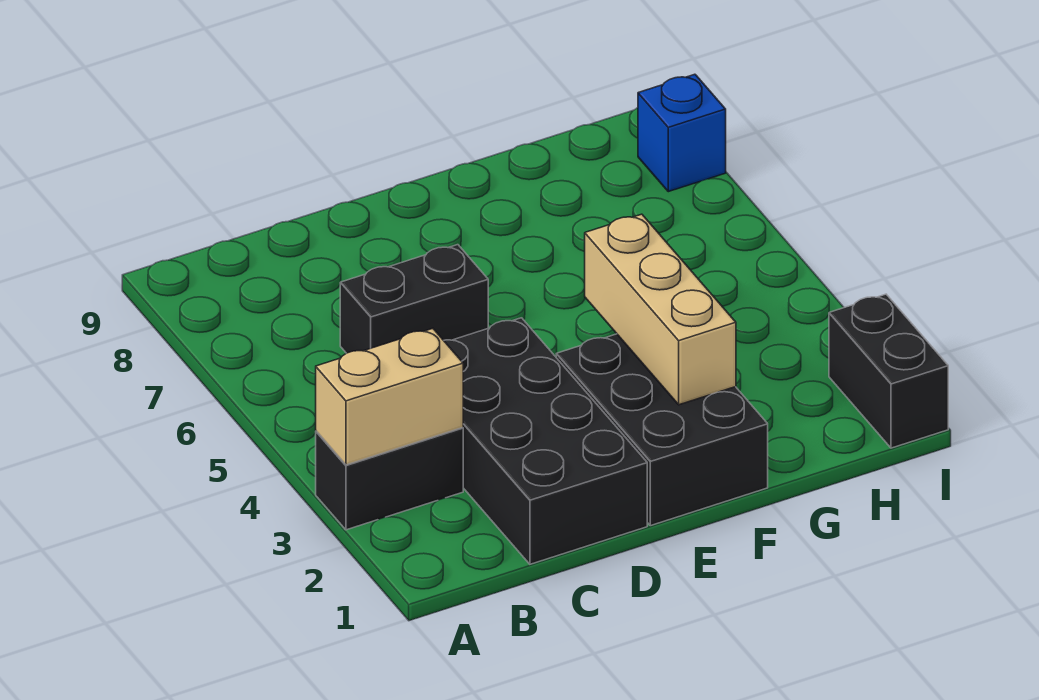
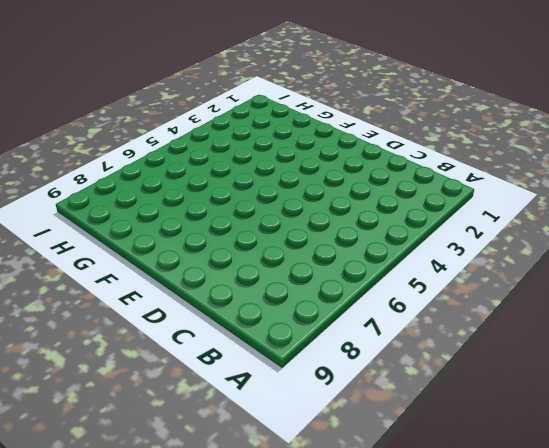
none -> black brick A3:B3 level 1
none -> black brick C1:D4 level 1

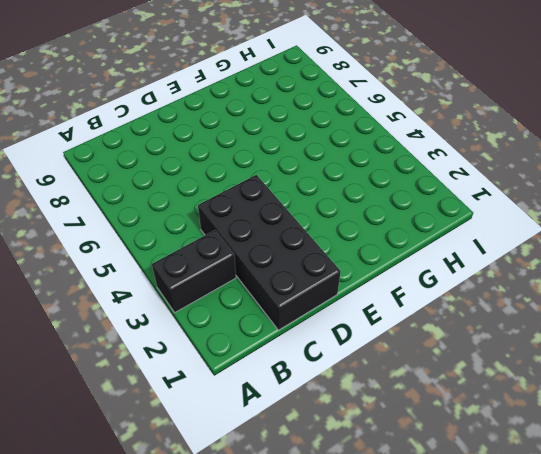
none -> black brick C6:D6 level 1
none -> black brick E1:F3 level 1

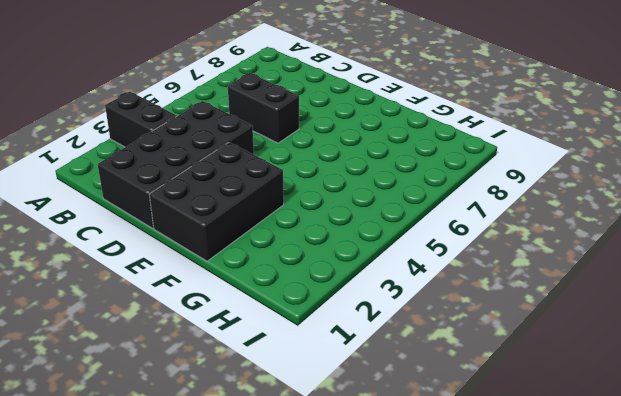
none -> black brick I1:I2 level 1
none -> blue brick I8 level 1

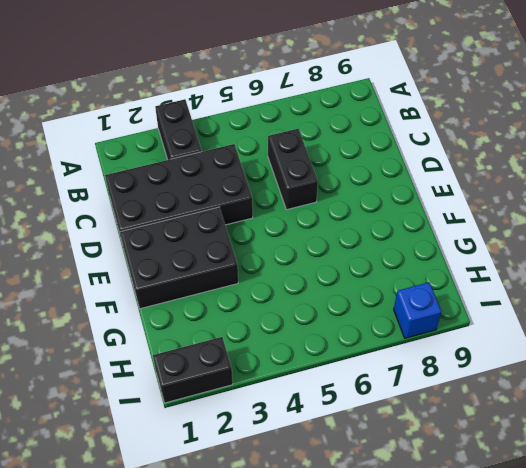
none -> tan brick A3:B3 level 2
none -> tan brick F2:F4 level 2

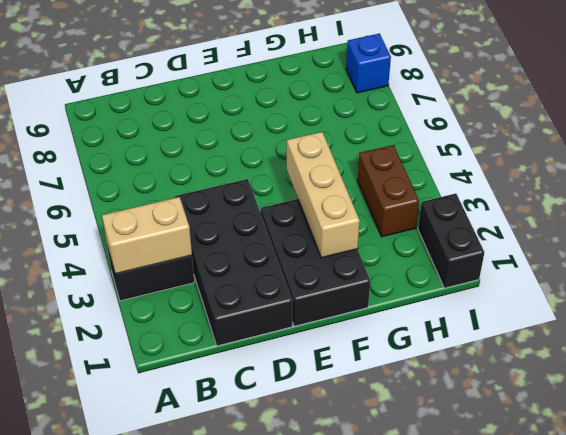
brown brick H3:H4 level 1 -> none
none -> black brick C6:D6 level 1

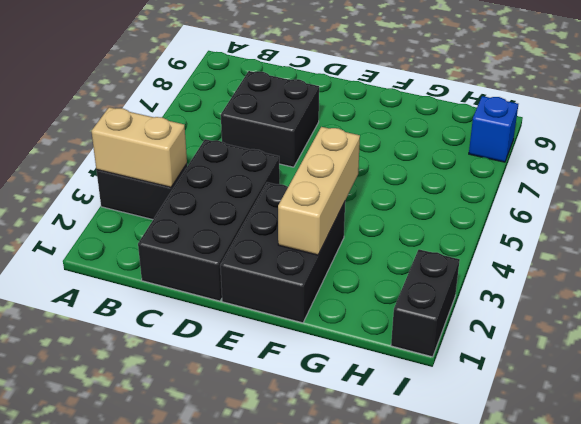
black brick C6:D7 level 1 -> black brick C6:D6 level 1

